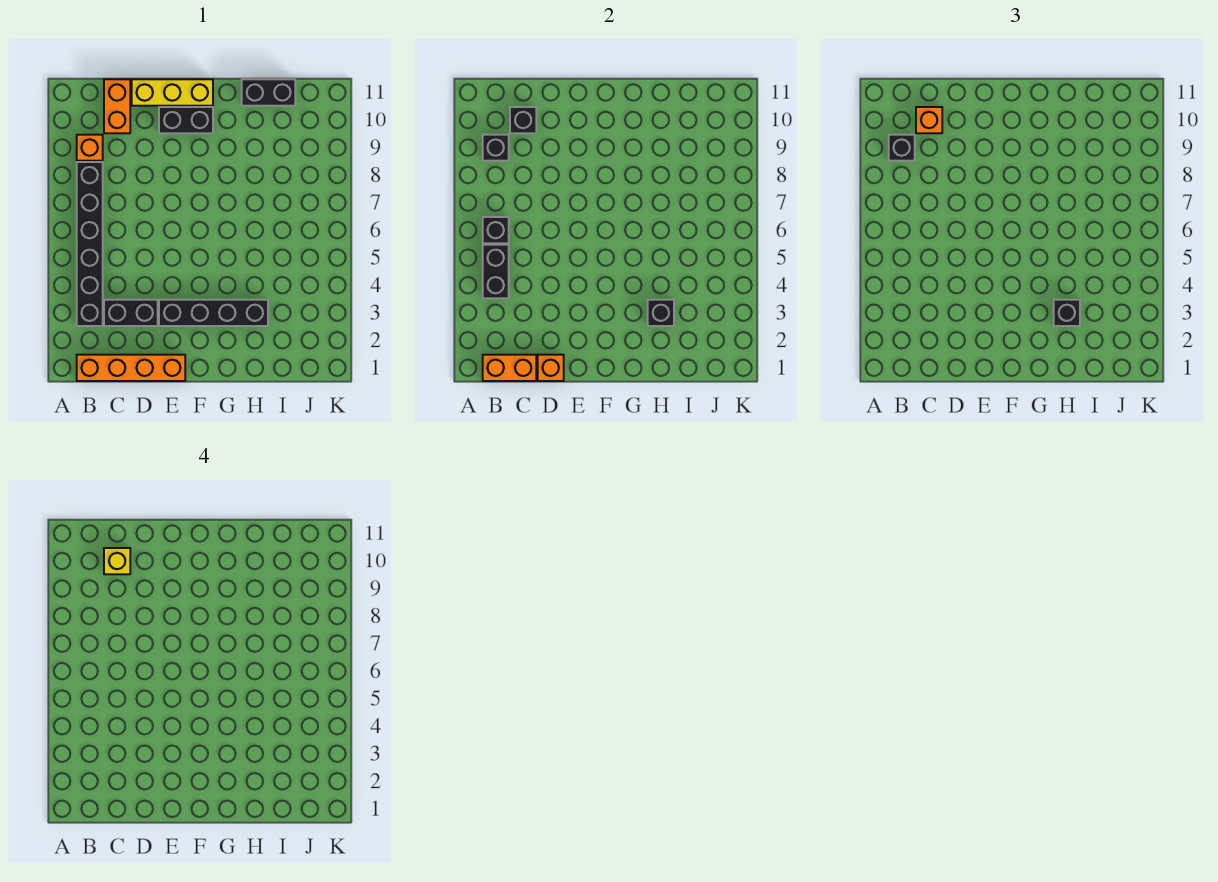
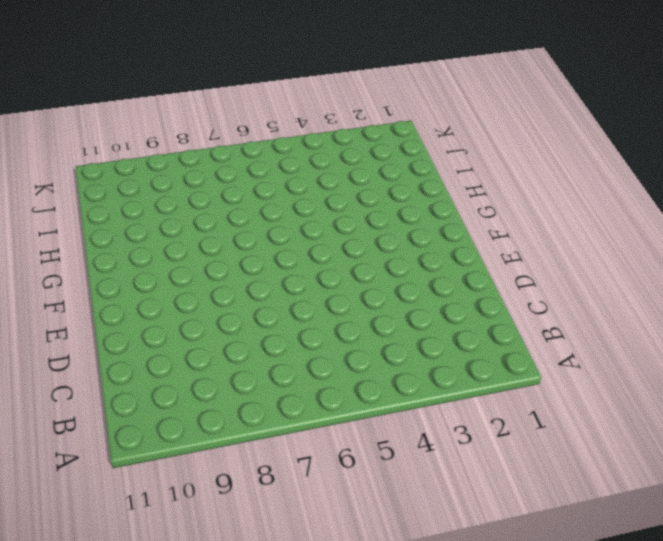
none -> orange brick B1:E1 level 1
none -> black brick B3:B8 level 1
none -> orange brick B9 level 1

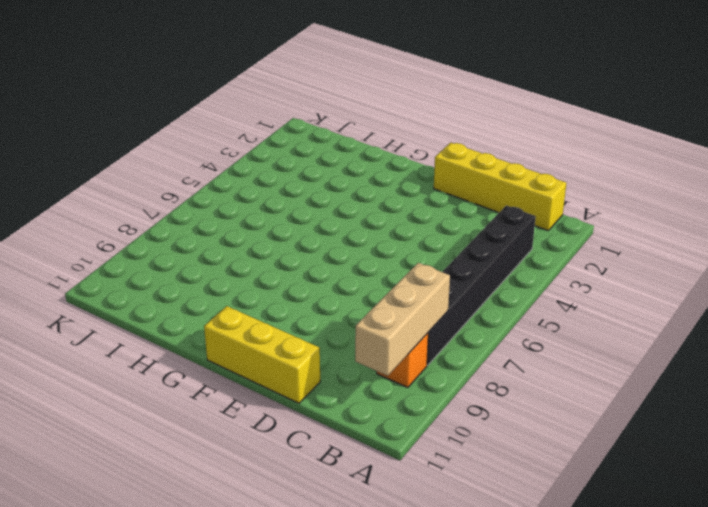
yellow brick B1:E1 level 1 -> orange brick B1:E1 level 1
tan brick B8:B10 level 2 -> black brick B9 level 2
none -> black brick C3:D3 level 1
none -> orange brick C10:C11 level 1
none -> black brick E3:H3 level 1

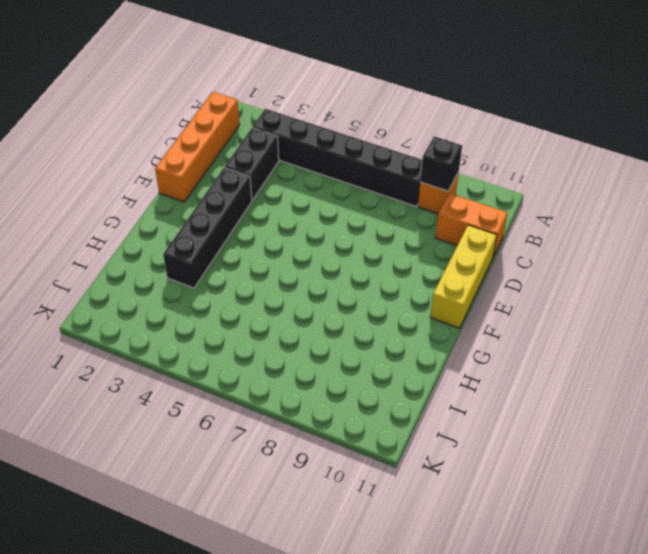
none -> black brick E10:F10 level 1
none -> black brick H11:I11 level 1
none -> orange brick B1:C1 level 2

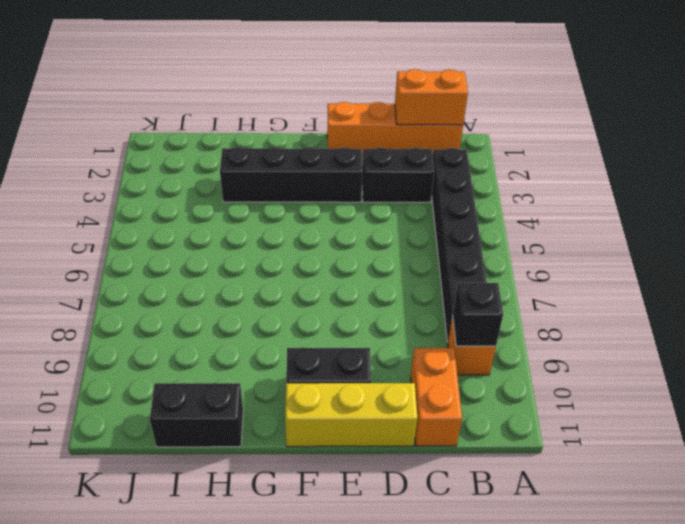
none -> black brick B4:B5 level 2
none -> black brick B6 level 2
none -> black brick C10 level 2

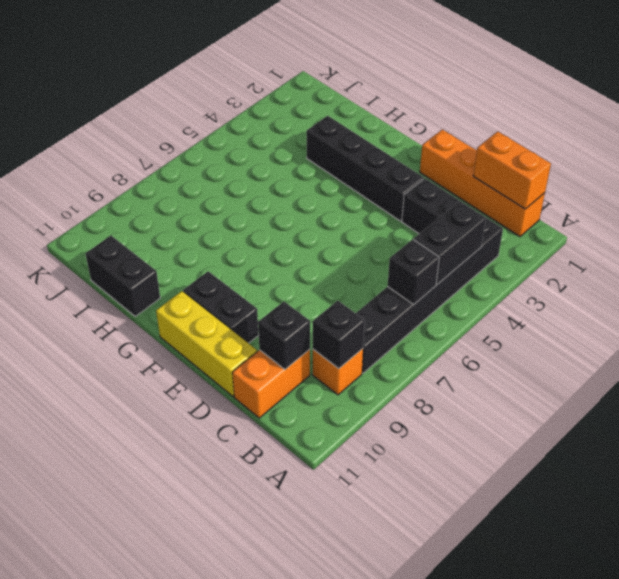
none -> orange brick D1 level 2
none -> black brick H3 level 2
none -> black brick B9 level 3

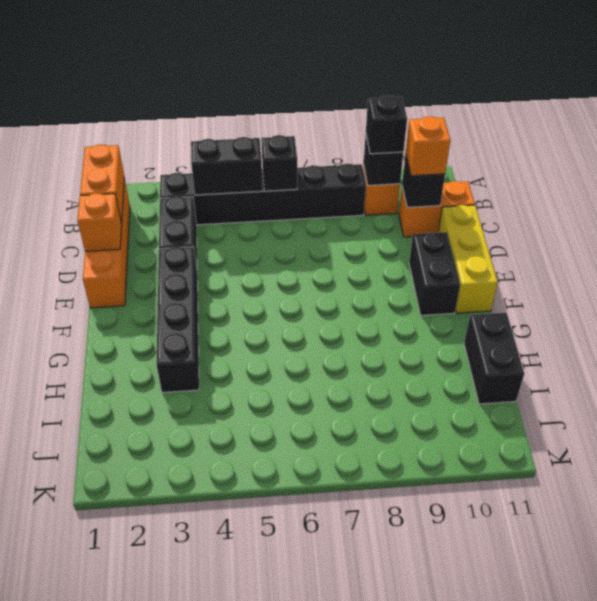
none -> black brick H3 level 2
none -> black brick H3 level 3
none -> yellow brick C10 level 4

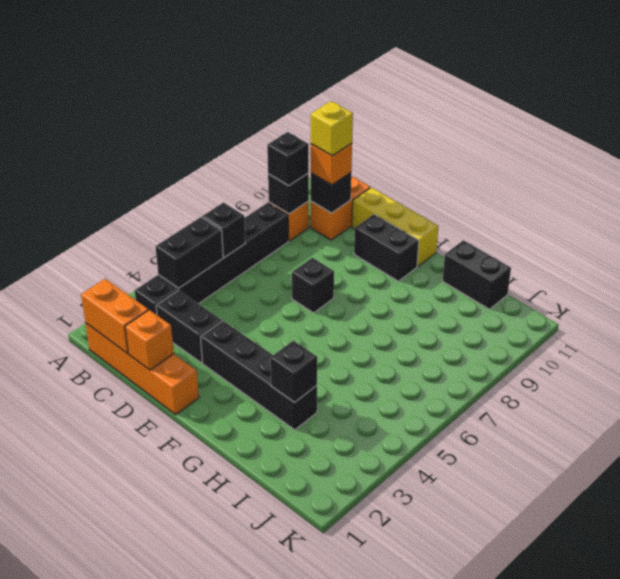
black brick E7 level 1 -> black brick H3 level 3

